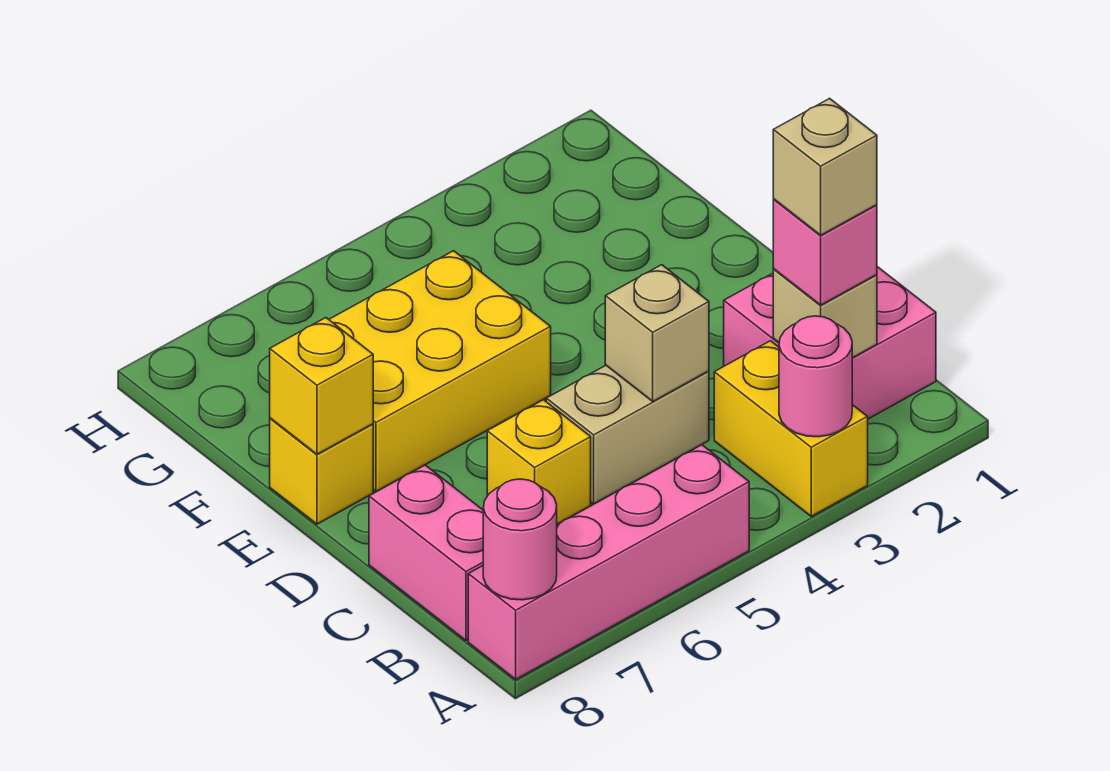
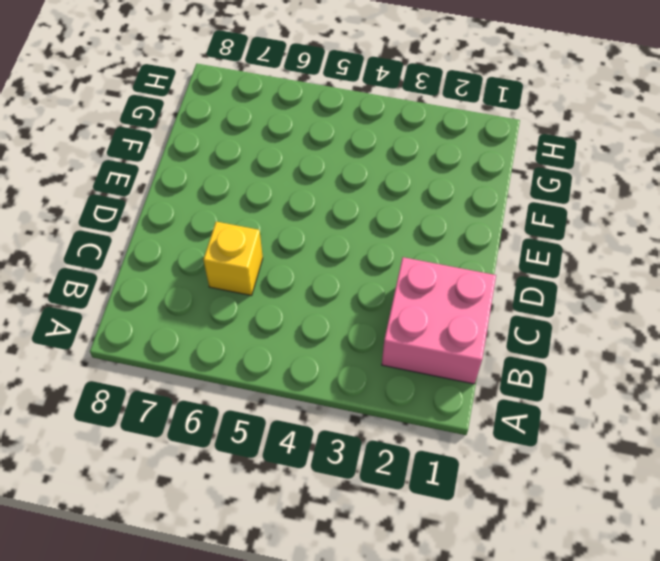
none -> yellow brick A3:B3 level 1
none -> pink brick A5:A8 level 1
none -> pink brick B8:C8 level 1

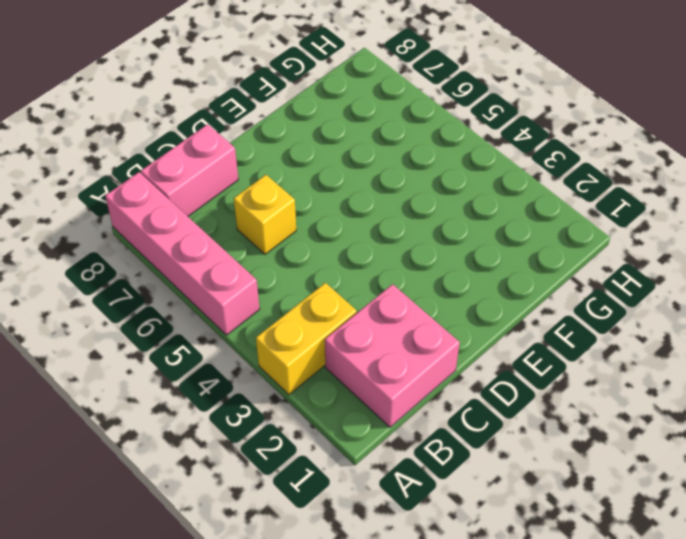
none -> tan brick C4:C5 level 1
none -> yellow brick E5:F7 level 1
none -> yellow brick E8 level 1

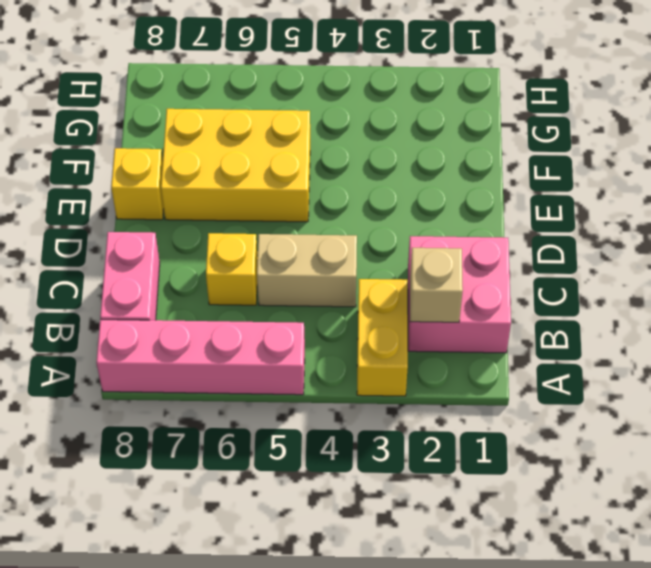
none -> pink round brick A3 level 2
none -> pink round brick A8 level 2
none -> tan brick C4 level 2

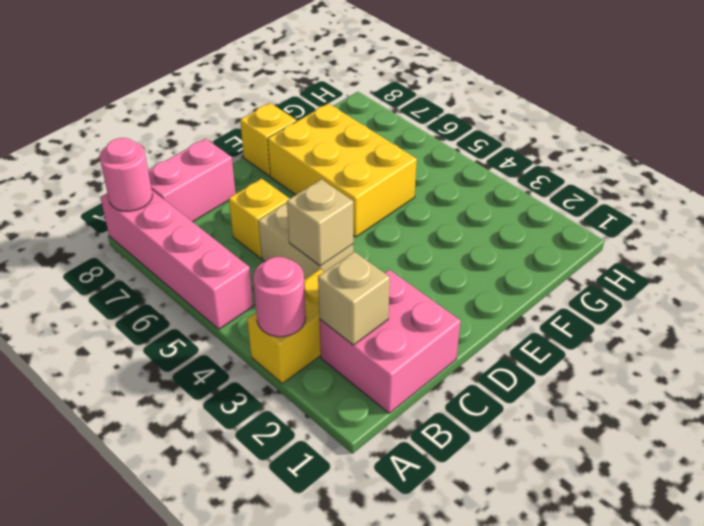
none -> yellow brick E8 level 2
none -> pink brick B2 level 3
none -> tan brick B2 level 4

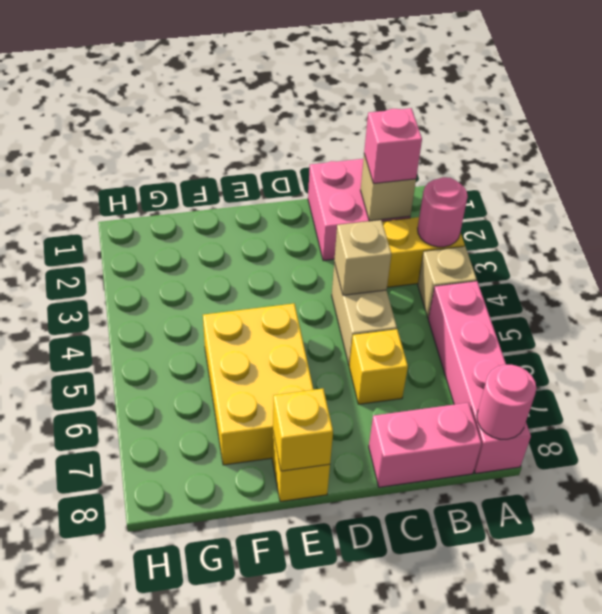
tan brick A4 level 1 -> tan brick B2 level 4

